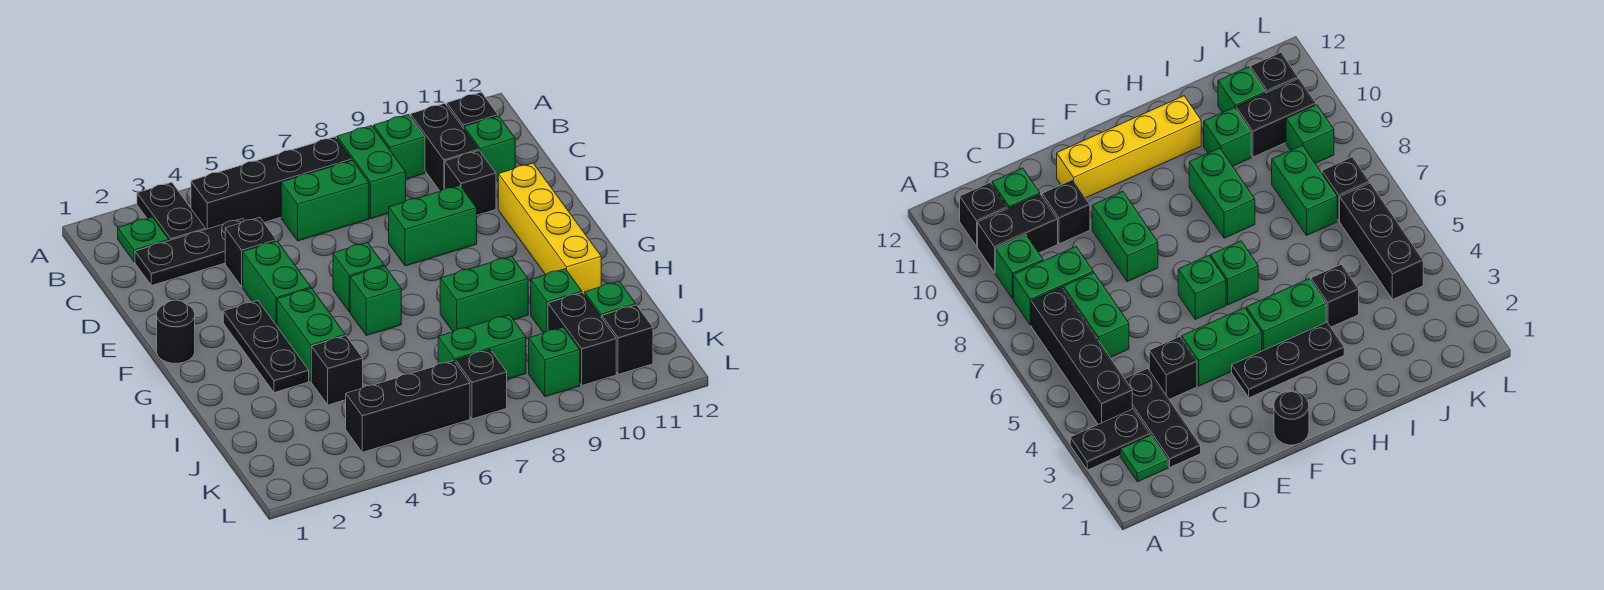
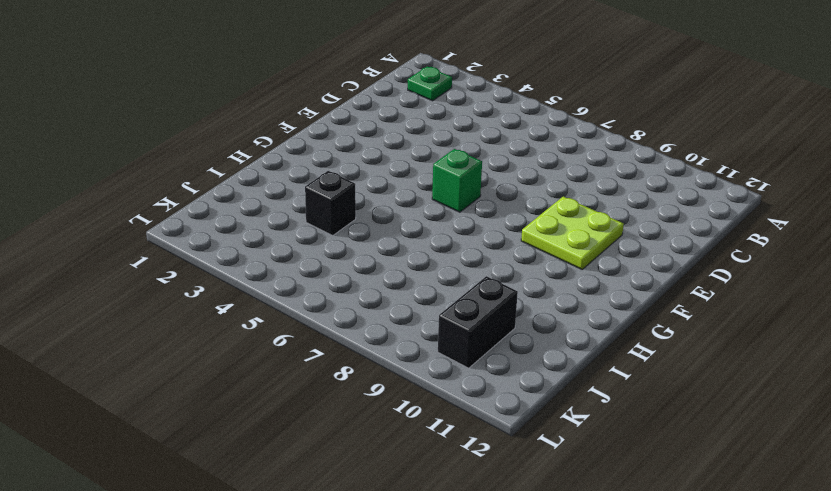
lime plate E9:F10 level 1 -> green brick E8:E9 level 1
none -> black plate A3:B3 level 1
none -> black brick B4:B7 level 1
none -> green brick B8:C8 level 1
none -> green brick B9 level 1

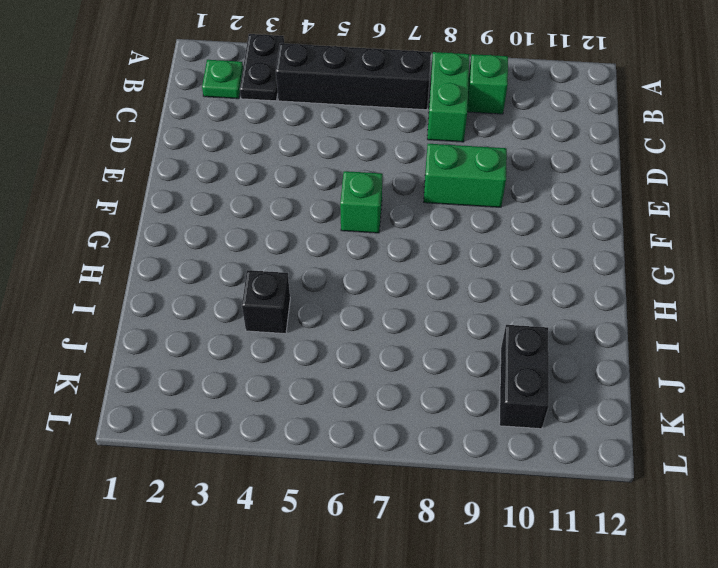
none -> black brick B10:C10 level 1
none -> black brick B11 level 1
none -> black plate C2:C4 level 1
none -> green brick C6:C7 level 1

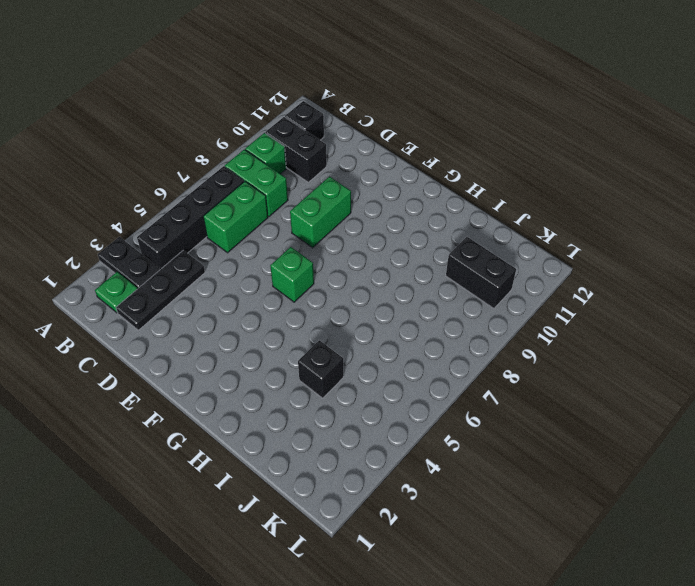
none -> green brick C11 level 1
none -> black brick D4 level 1
none -> black brick D10 level 1
none -> green brick E4:F4 level 1

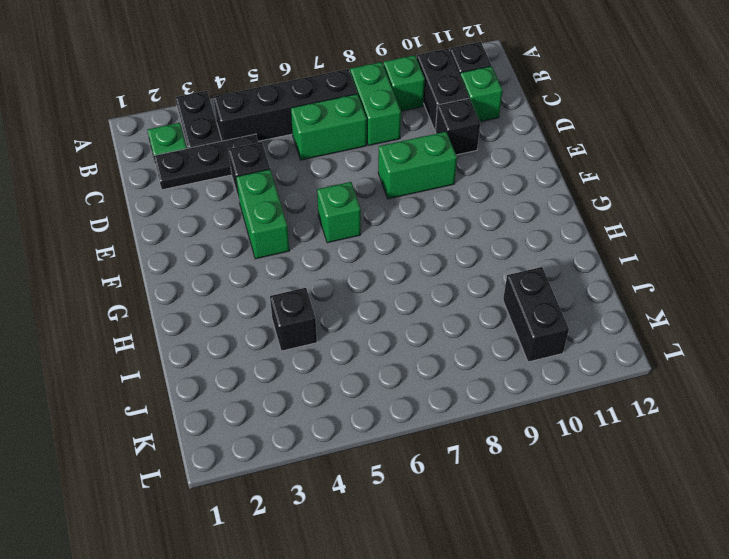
none -> yellow brick E11:H11 level 1
none -> black round brick F1 level 1
none -> black plate F3:H3 level 1
none -> green brick G4:H4 level 1

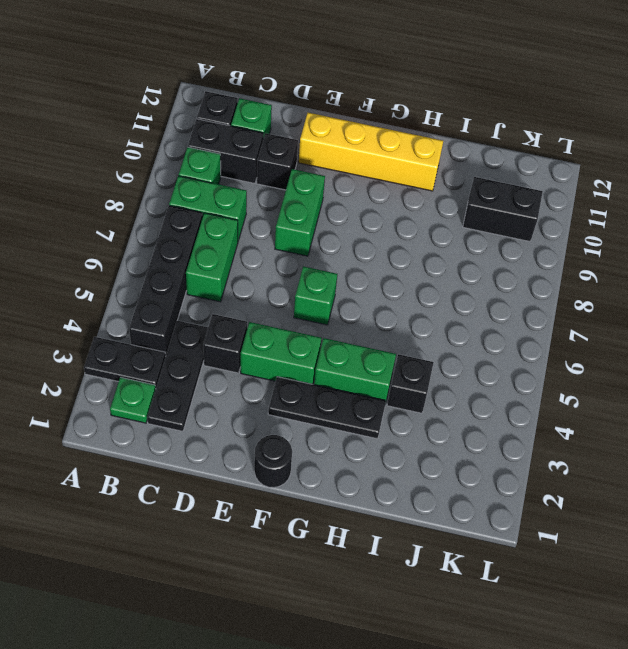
none -> green brick G6 level 1
none -> green brick H8:H9 level 1
none -> green brick I10 level 1
none -> green brick J7:J8 level 1

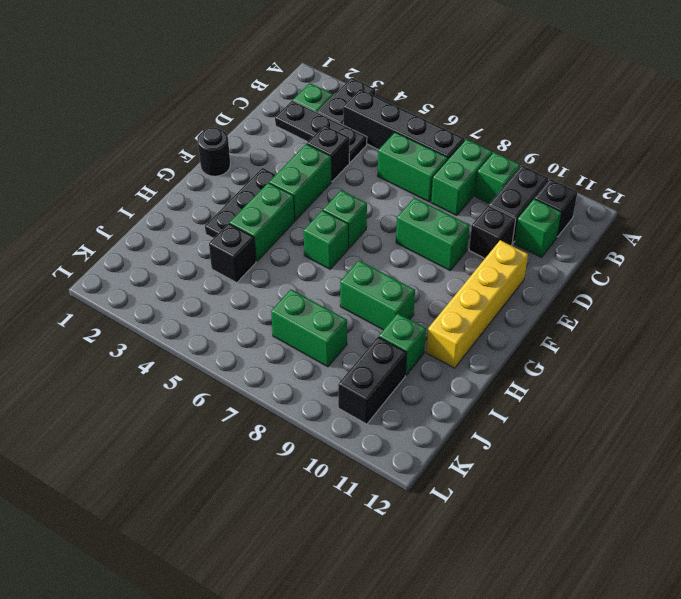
none -> green brick J11 level 1
none -> black brick K4:K6 level 1
none -> black brick K7 level 1
none -> green brick K9 level 1

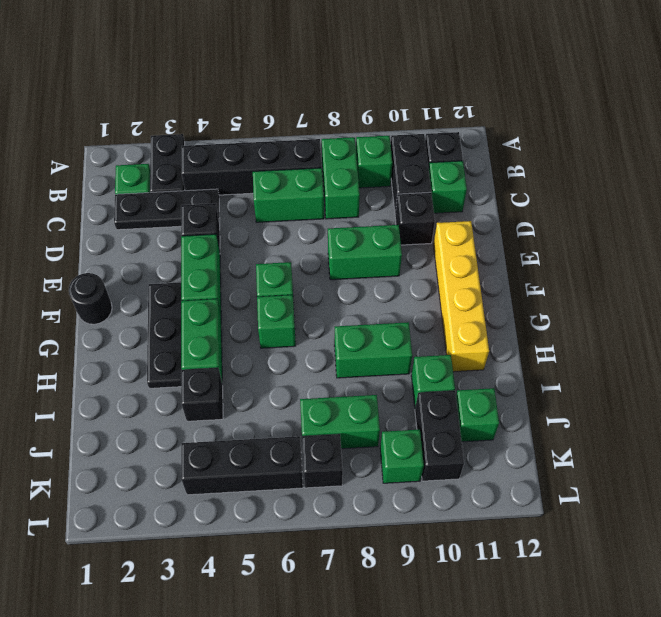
none -> black brick K11 level 1

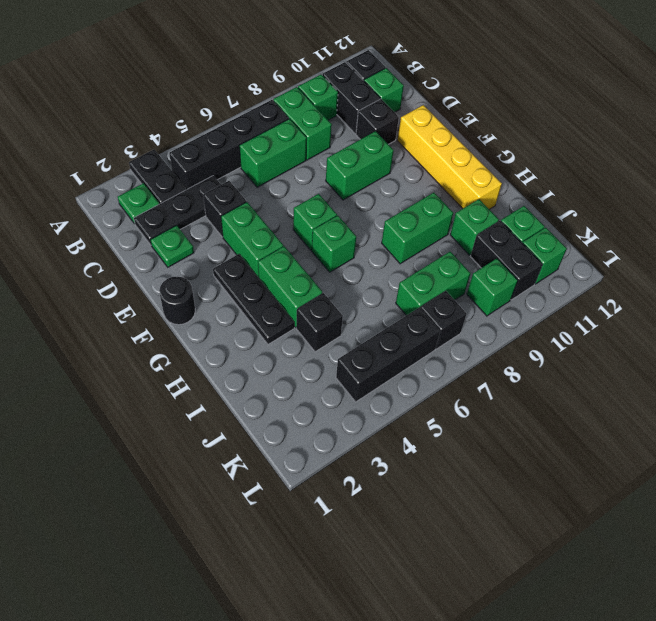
green plate D2 level 1 -> none
green brick K11 level 1 -> black brick K11 level 1

